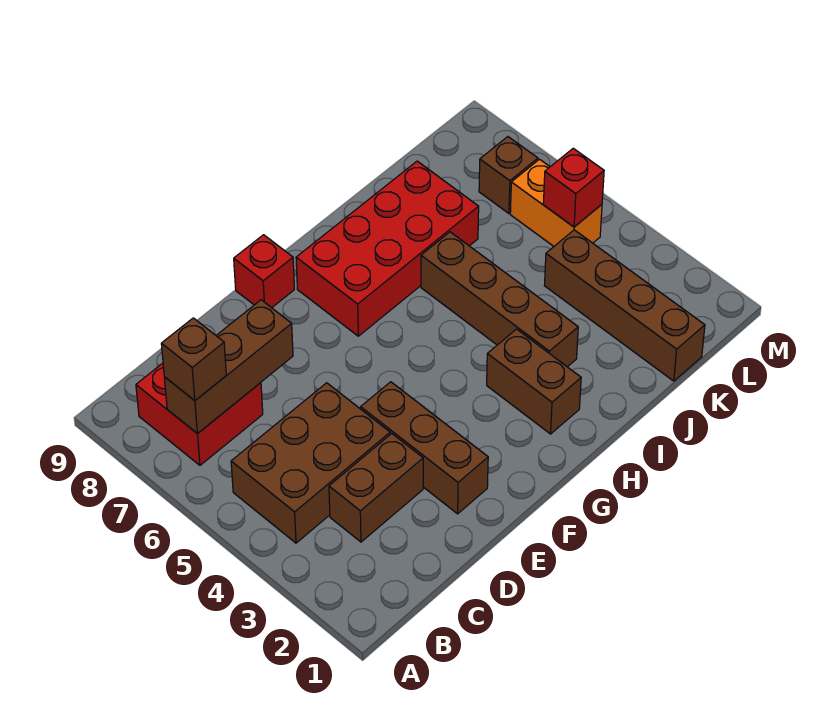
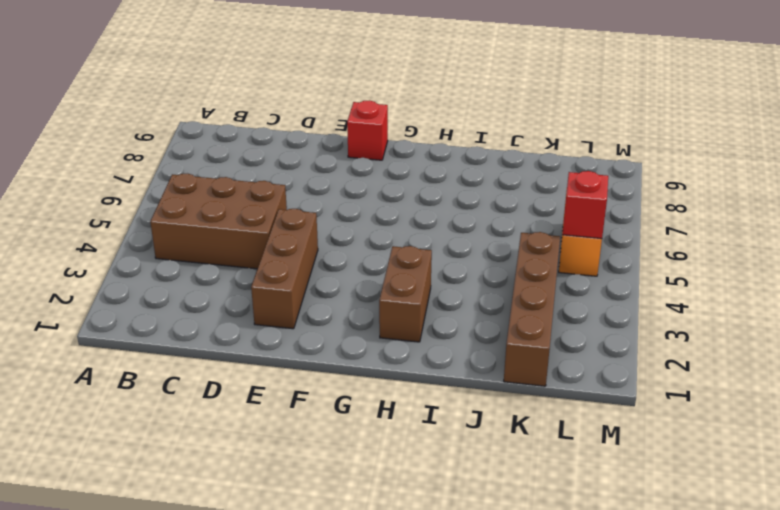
none -> red brick B7:C8 level 1
none -> brown brick C3:D3 level 1
none -> red brick G7:J8 level 1

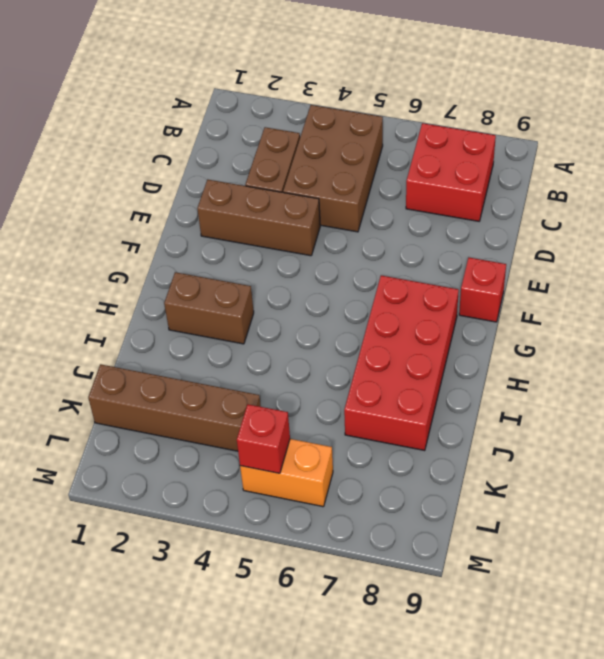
none -> brown brick I3:I6 level 1
none -> brown brick L7 level 1
none -> brown brick B7:D7 level 2

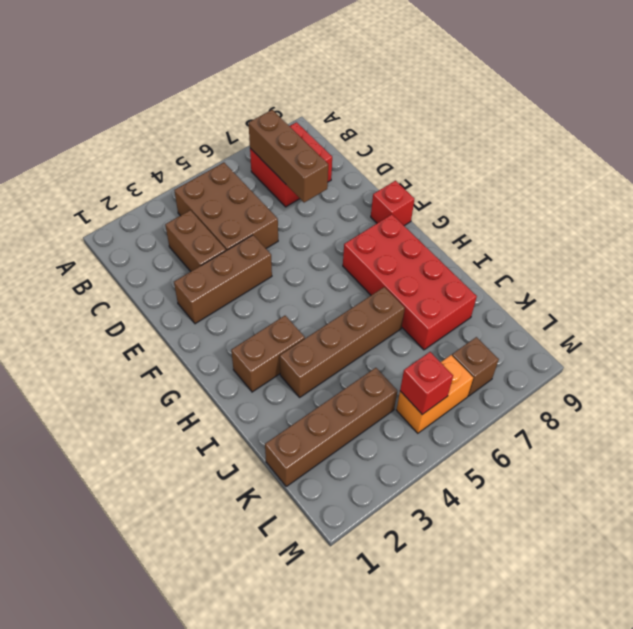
none -> brown brick B7 level 3

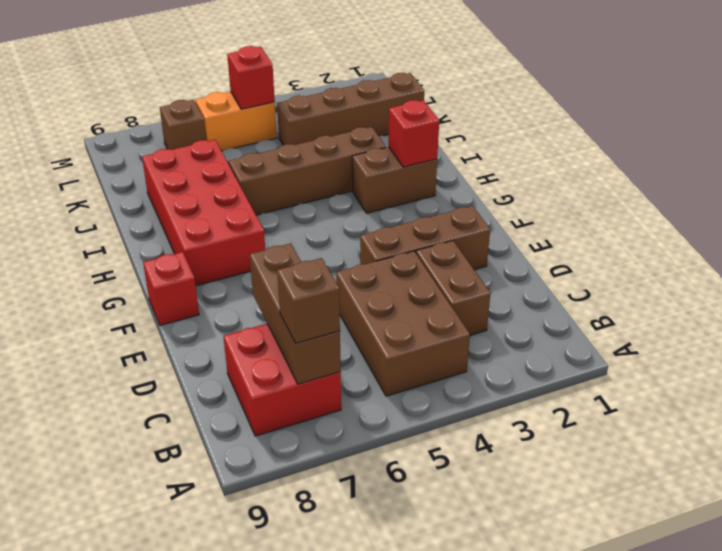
red brick H2 level 2 -> none

